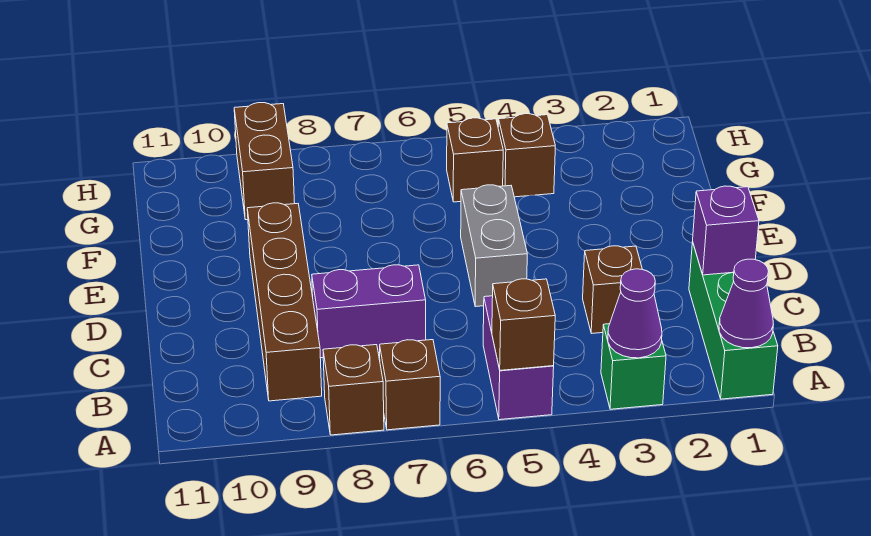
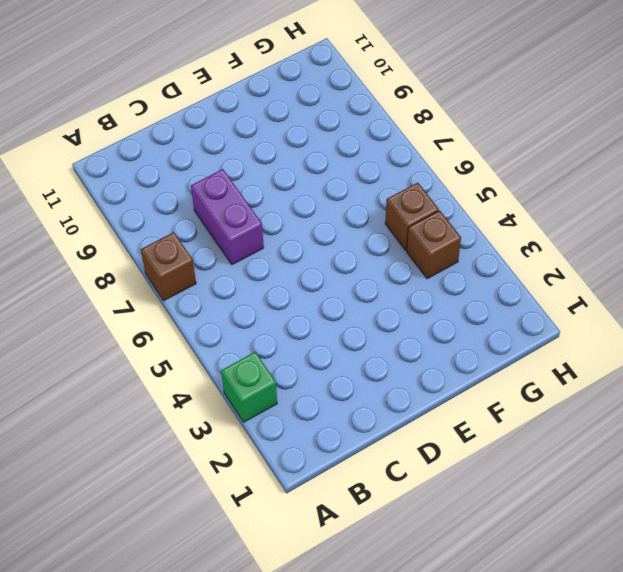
none -> green brick A1:C1 level 1
none -> purple brick A5:B5 level 1
none -> brown brick A8 level 1

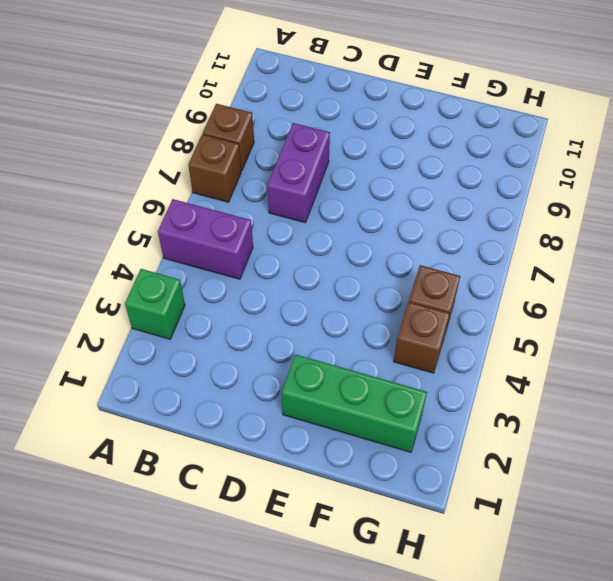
green brick E2:G2 level 1 -> green brick A1:C1 level 1
none -> brown brick B9:E9 level 1
none -> brown brick C3 level 1
none -> grey brick D5:E5 level 1

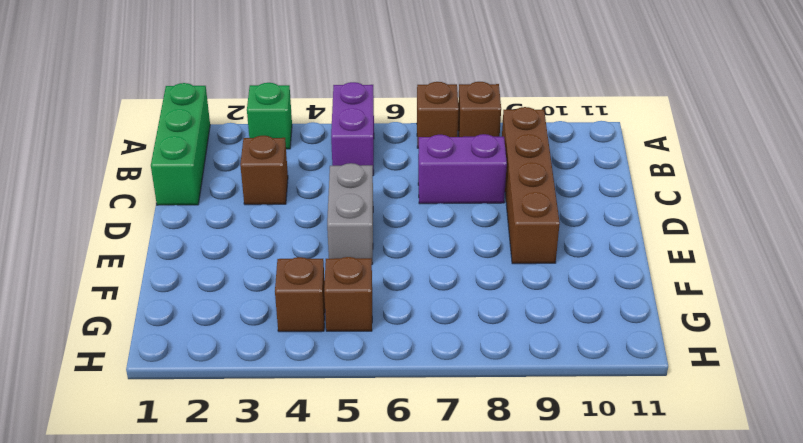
none -> brown brick G9:H9 level 1
none -> purple cone A1 level 2
none -> purple cone A3 level 2

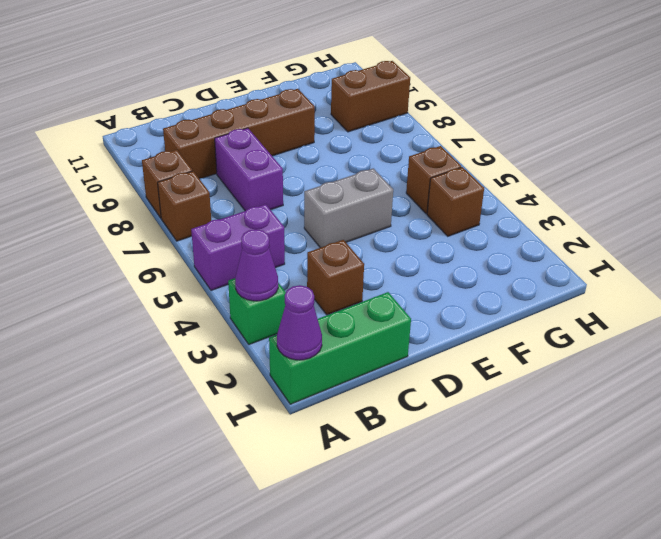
none -> brown brick A5 level 2
none -> purple brick C1 level 2

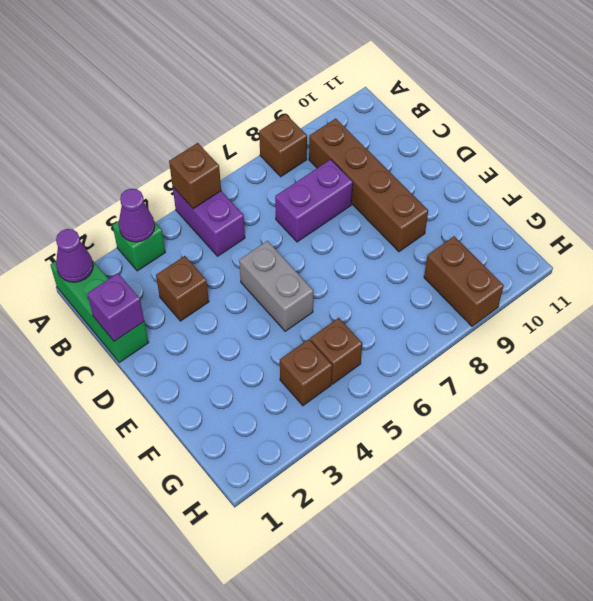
none -> brown brick A7 level 1

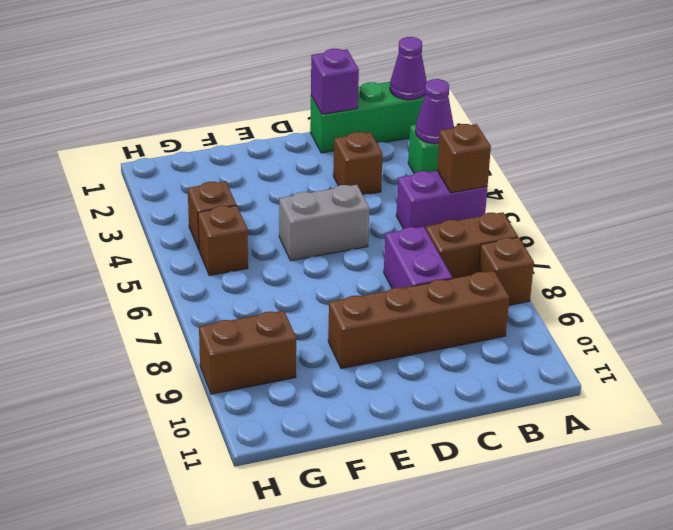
brown brick A7:B7 level 1 -> brown brick A7 level 1

